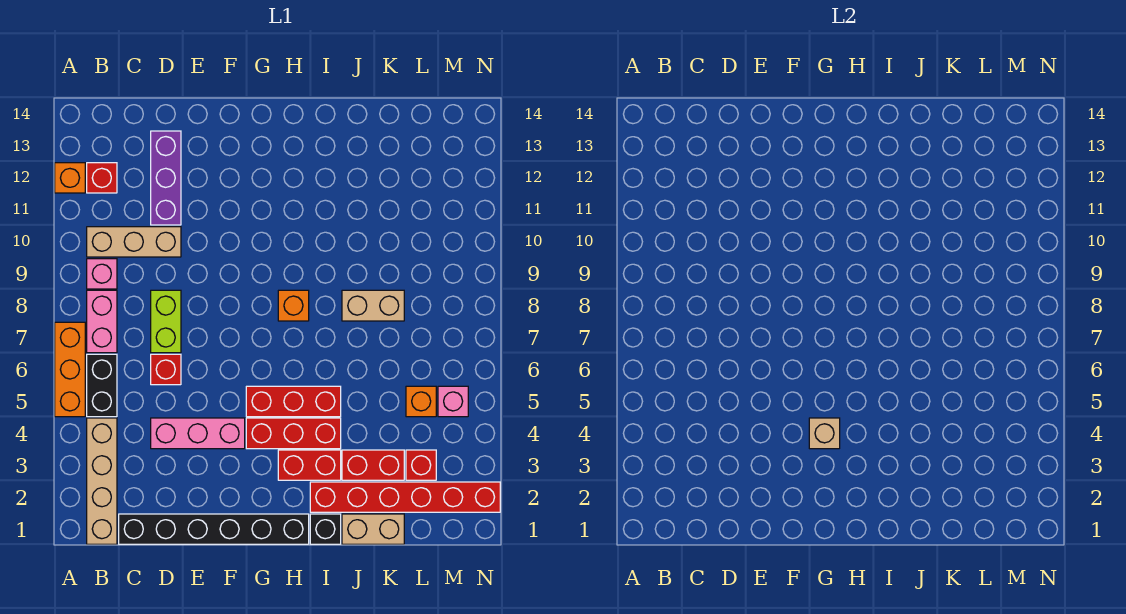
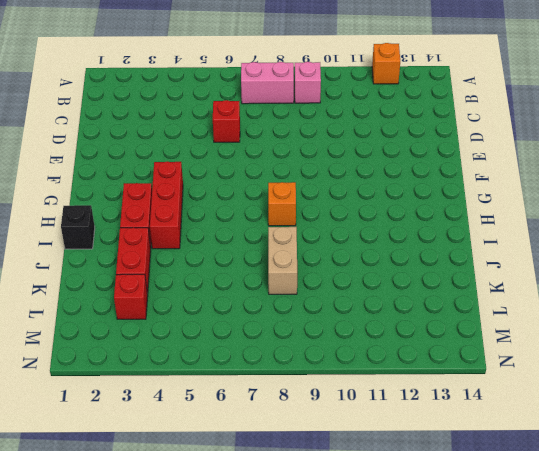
none -> orange brick A5:A7 level 1
none -> tan brick B1:B4 level 1
none -> black brick B5:B6 level 1

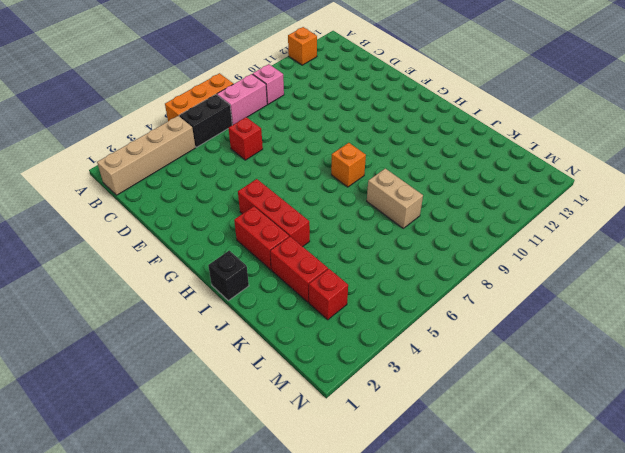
none -> tan brick B10:D10 level 1
none -> red brick B12 level 1
none -> black brick C1:H1 level 1

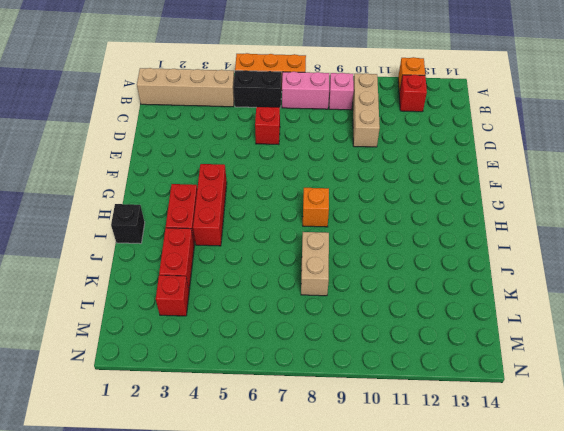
none -> black brick C1:H1 level 1
none -> pink brick D4:F4 level 1
none -> lime brick D7:D8 level 1

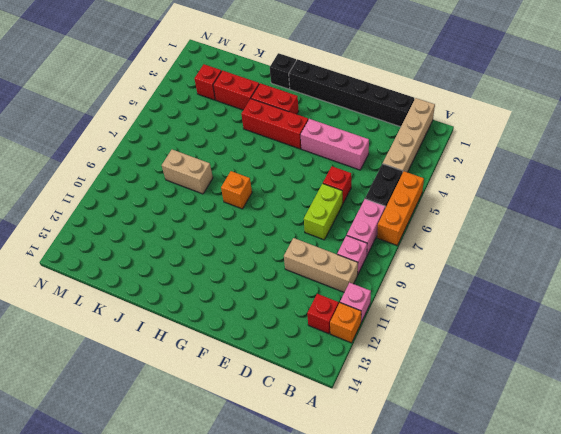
pink brick A11 level 1 -> pink brick M5 level 1
none -> purple brick D11:D13 level 1
none -> red brick G5:I5 level 1
none -> red brick I2:N2 level 1

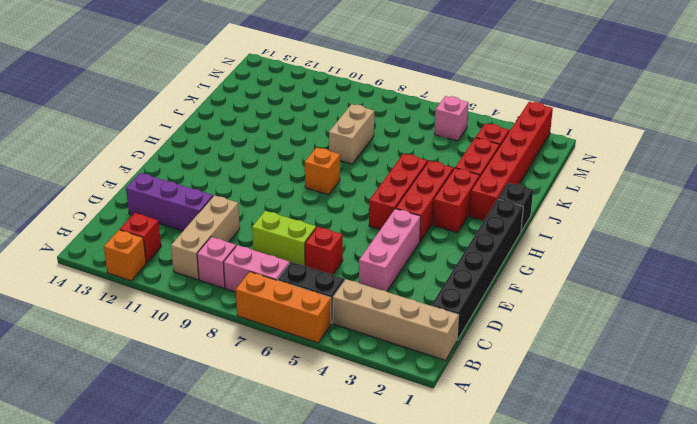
none -> tan brick J1:K1 level 1
none -> orange brick L5 level 1
none -> tan brick G4 level 2

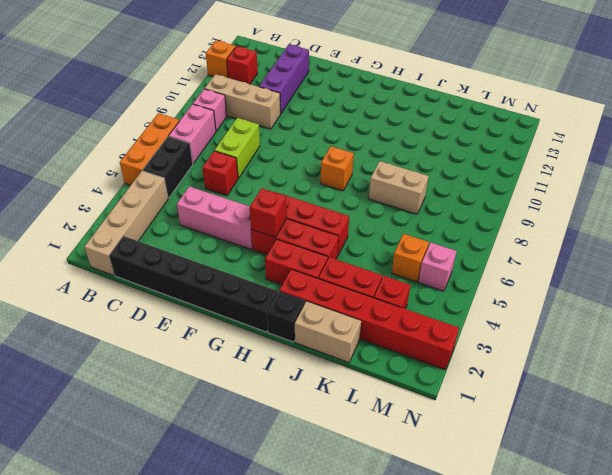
red brick G4 level 2 -> tan brick G4 level 2

